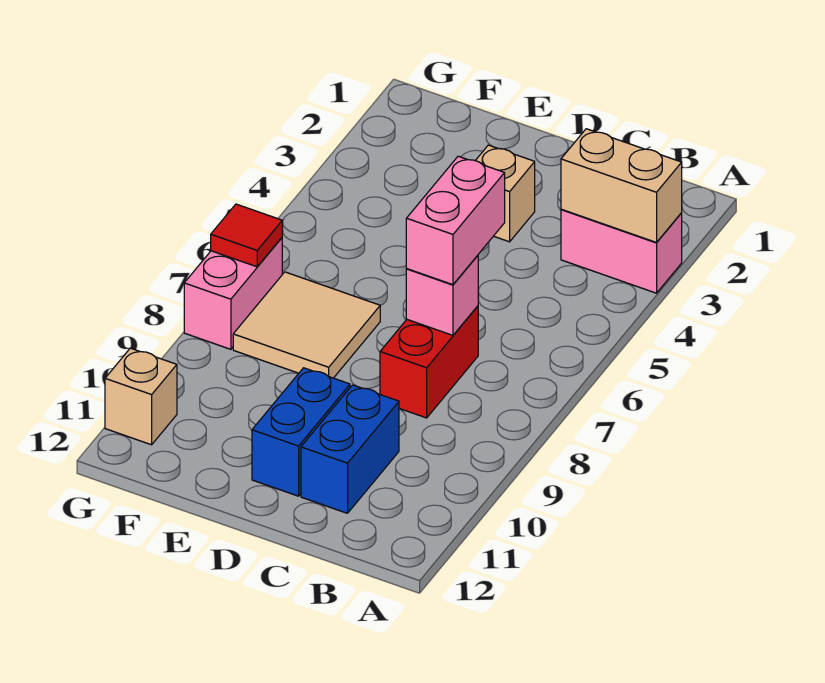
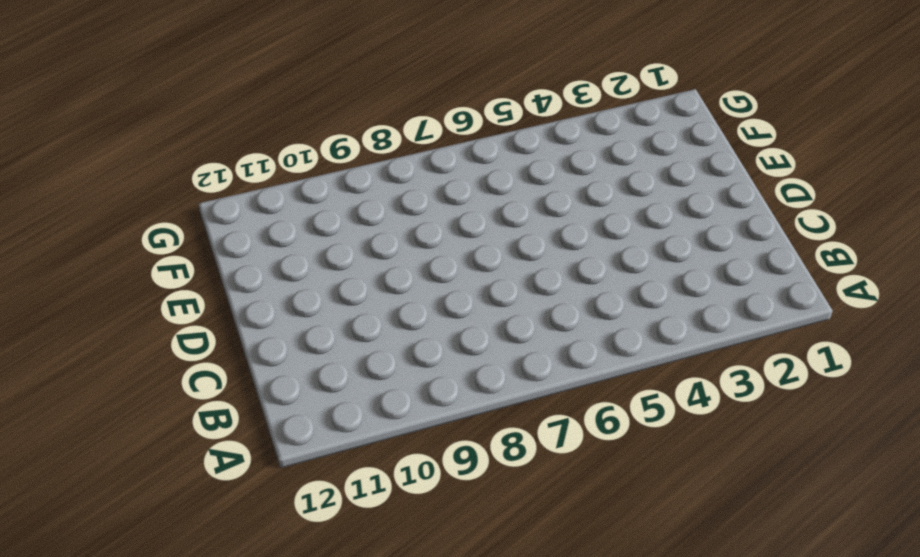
none -> pink brick A3:B3 level 1
none -> red brick C7:C8 level 1
none -> blue brick C10:C11 level 1

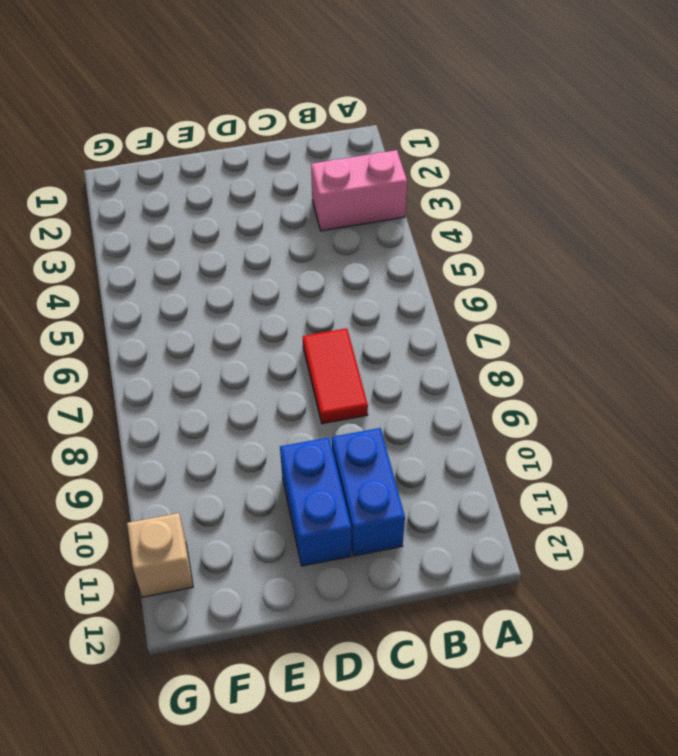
red tile C7:C8 level 1 -> red brick C7:C8 level 1
none -> tan brick D3 level 1
none -> tan tile E7:F8 level 1
none -> pink brick G7:G8 level 1

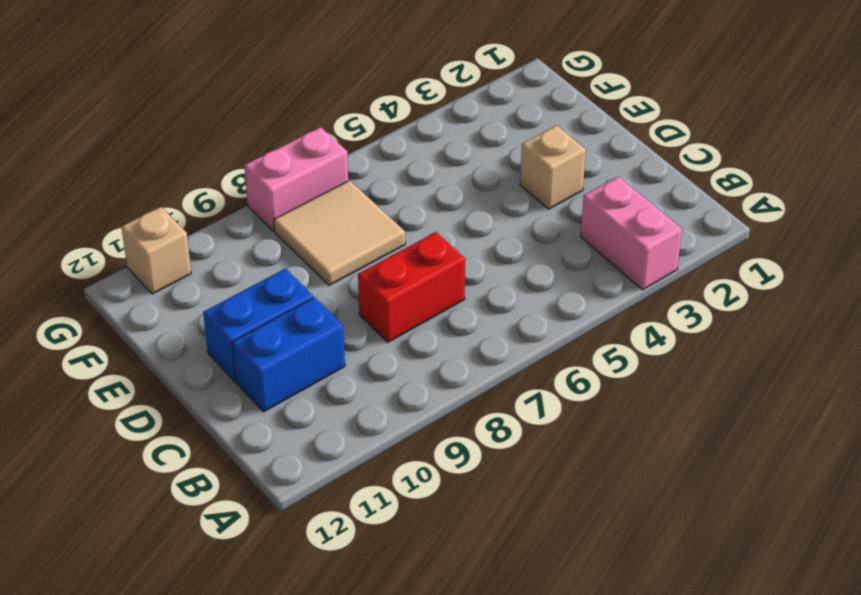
none -> tan brick A3:B3 level 2
none -> pink brick C7 level 2
none -> red tile G7 level 2

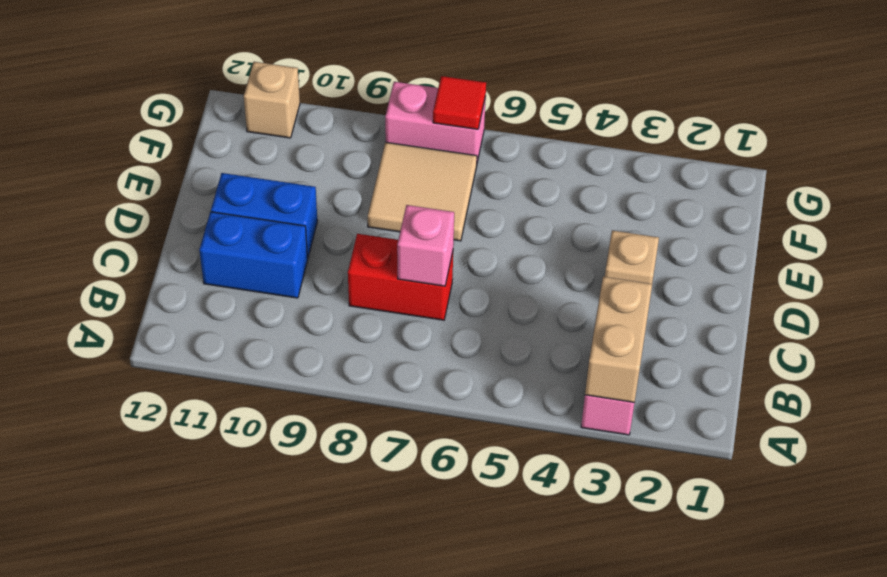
none -> pink brick C6:C7 level 3

